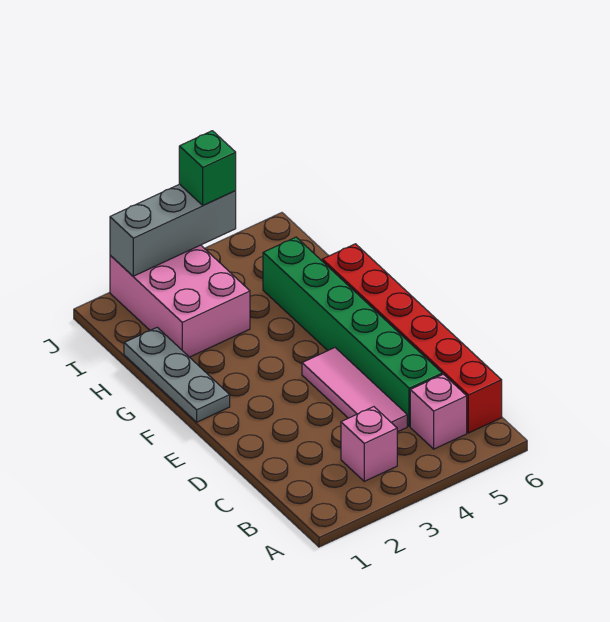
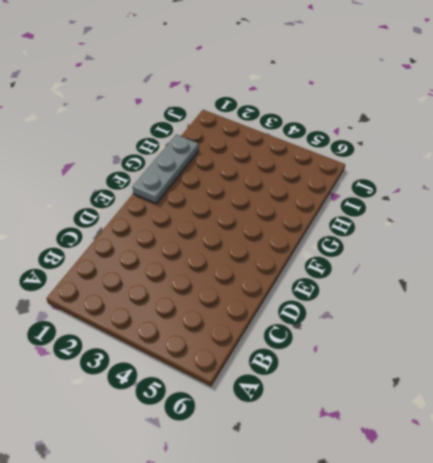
none -> pink brick B3 level 1
none -> pink brick B5 level 1

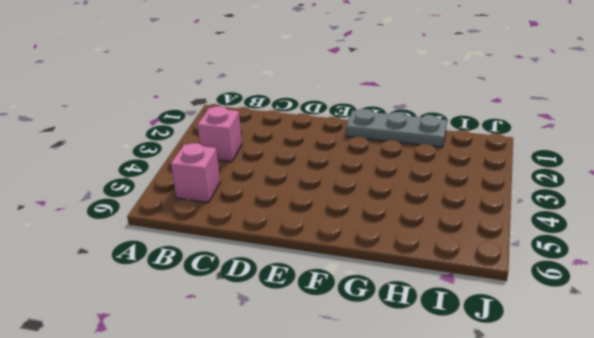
none -> red brick B6:G6 level 1
none -> pink tile C4:E4 level 1

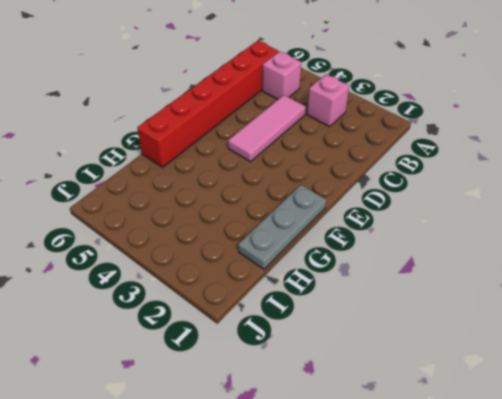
none -> green brick C5:H5 level 1
none -> pink brick H2:J3 level 1

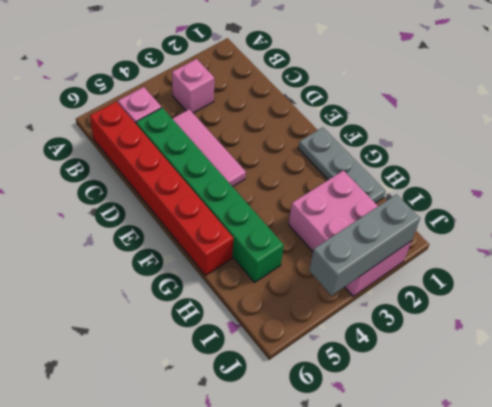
none -> green brick J4 level 3

